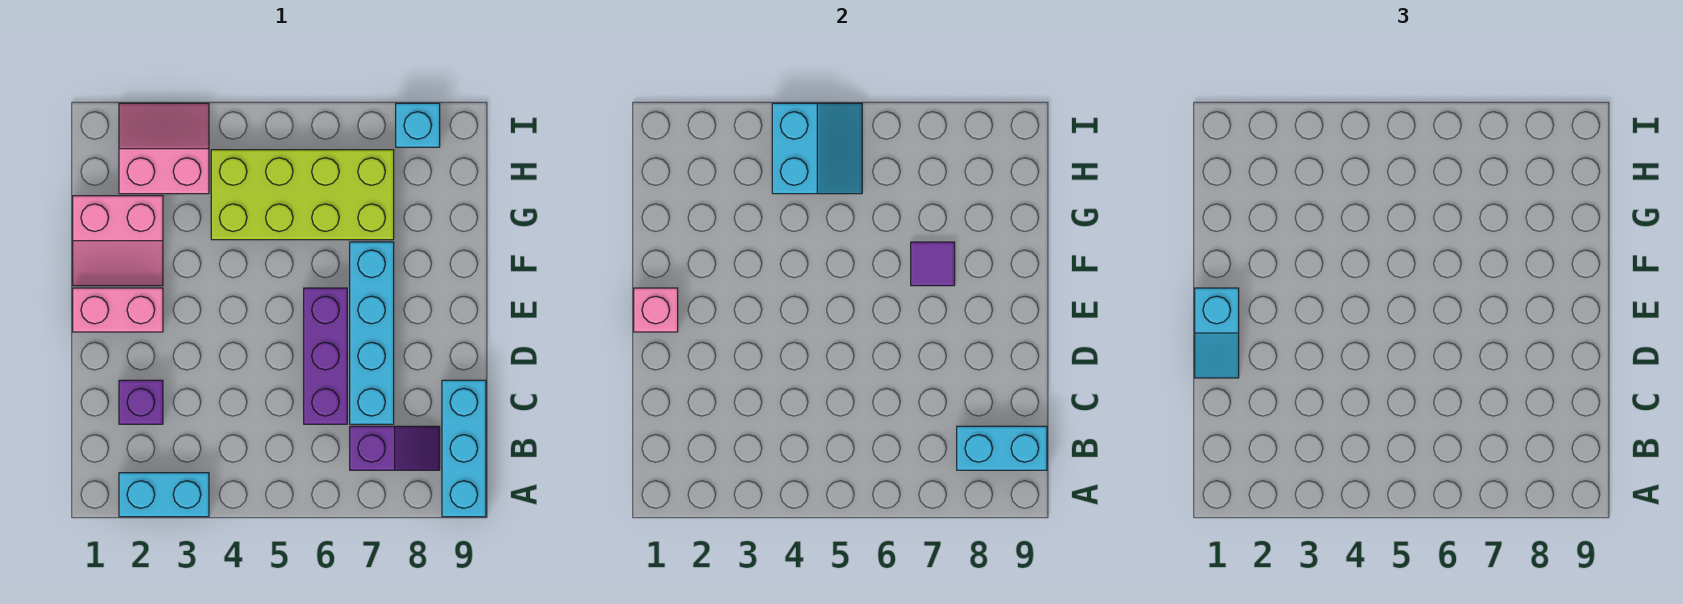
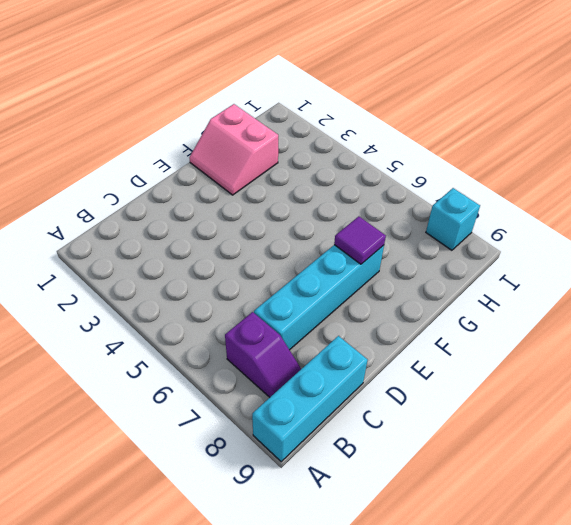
none -> cyan brick A2:A3 level 1
none -> purple brick C2 level 1
none -> purple brick C6:E6 level 1

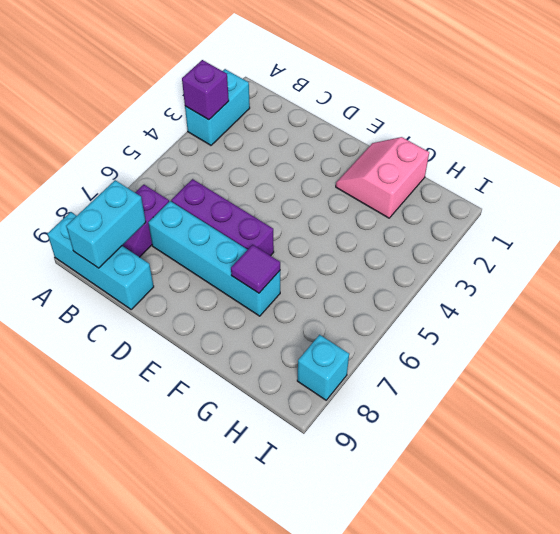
purple brick A3 level 2 -> purple brick C2 level 1
none -> pink brick E1:E2 level 1
none -> lime brick G4:H7 level 1
none -> pink slope H2:I3 level 1 top H

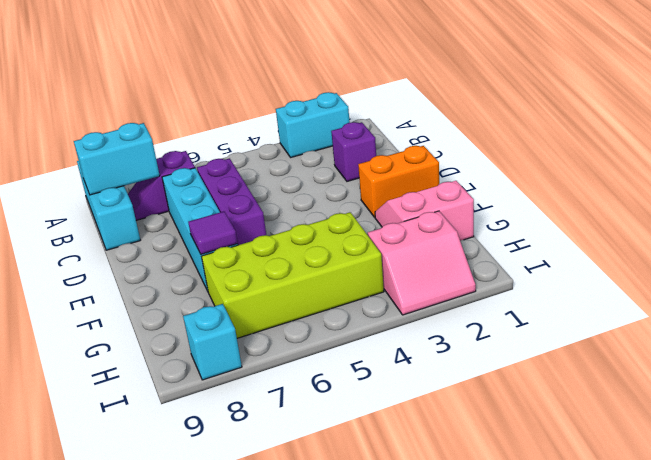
orange brick E1:E2 level 1 -> pink brick E1:E2 level 1
none -> pink brick E1 level 2
none -> cyan slope H4:I5 level 2 top 4
none -> cyan slope D1:E1 level 3 top E

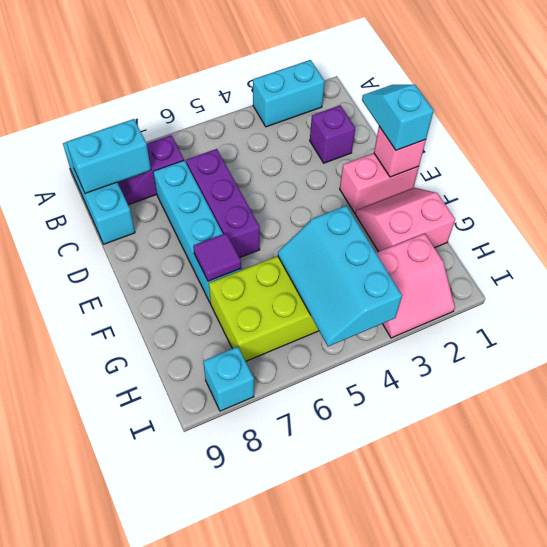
cyan slope G4:I5 level 2 top 4 -> cyan slope H4:I5 level 2 top 4

